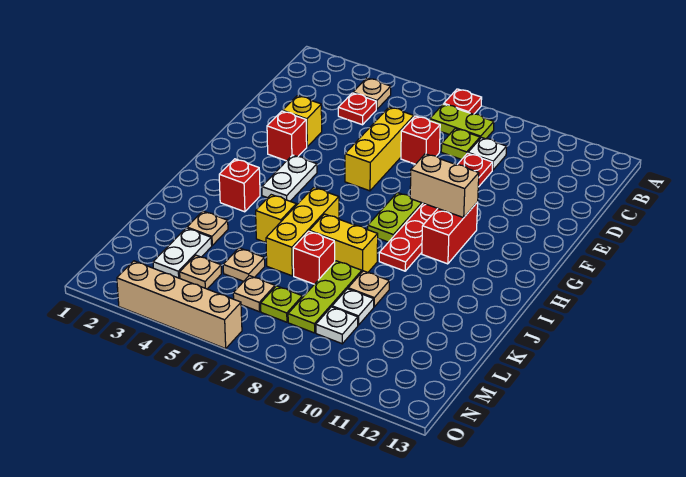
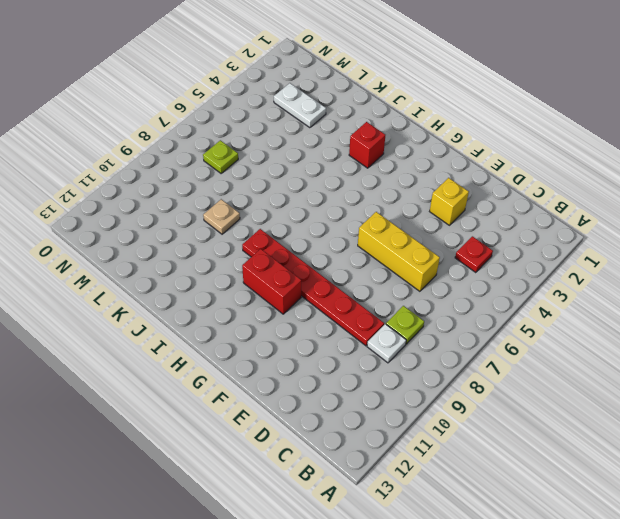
none -> red plate A7 level 1
none -> tan plate B4 level 1
none -> lime plate B7:B8 level 1
none -> red brick D7 level 1

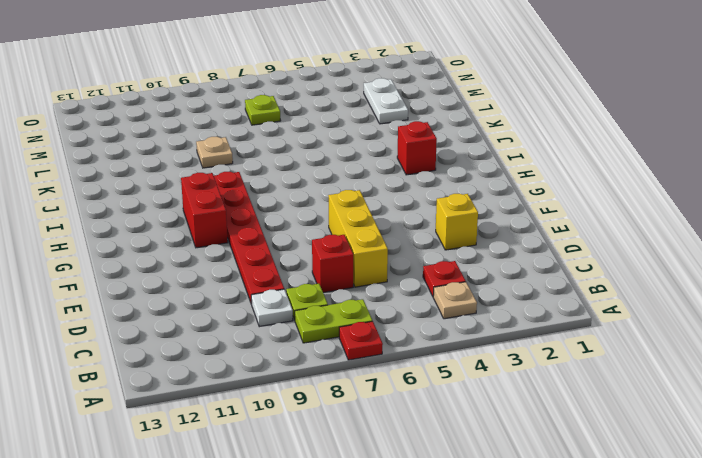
none -> red brick F3 level 1
none -> white plate G4:H4 level 1
none -> lime plate G8:H8 level 1
none -> yellow brick I6:K6 level 1

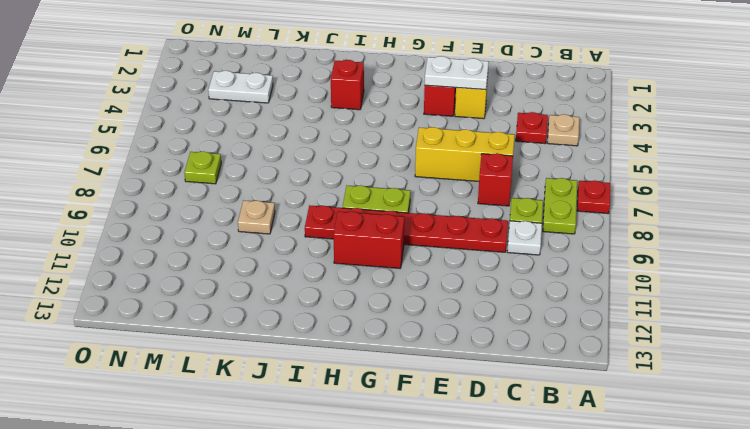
white plate E3:F3 level 2 -> white plate G4:H4 level 1
none -> yellow brick I6:K6 level 1
none -> yellow brick J5 level 1
none -> yellow brick J7:J8 level 1
none -> tan plate K3 level 1

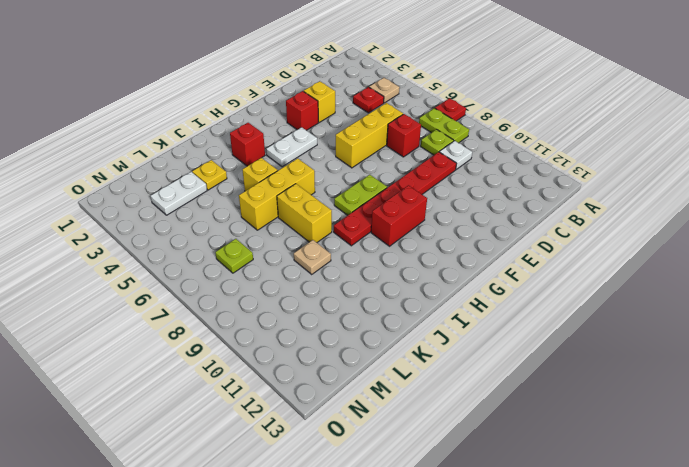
yellow plate K3 level 1 -> tan plate K3 level 1
none -> red brick K7 level 1
none -> lime plate K8:M8 level 1
none -> tan plate L5 level 1
none -> white plate L9 level 1

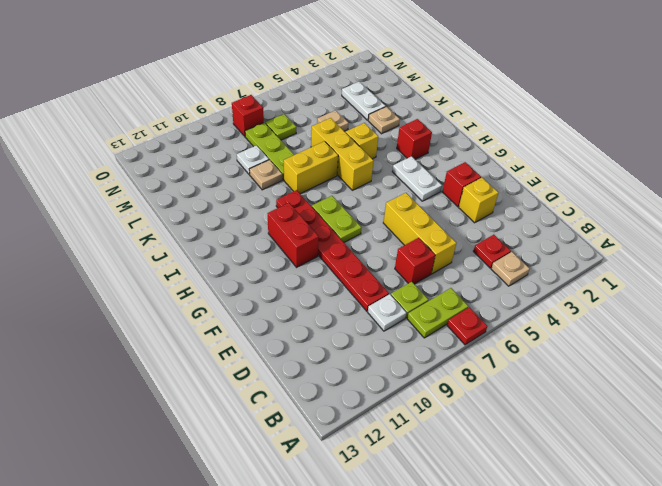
red brick N8 level 1 -> red brick K7 level 1
none -> tan plate M4 level 1
none -> tan plate M6 level 1
none -> white plate M9 level 1
none -> tan brick O3:O6 level 1

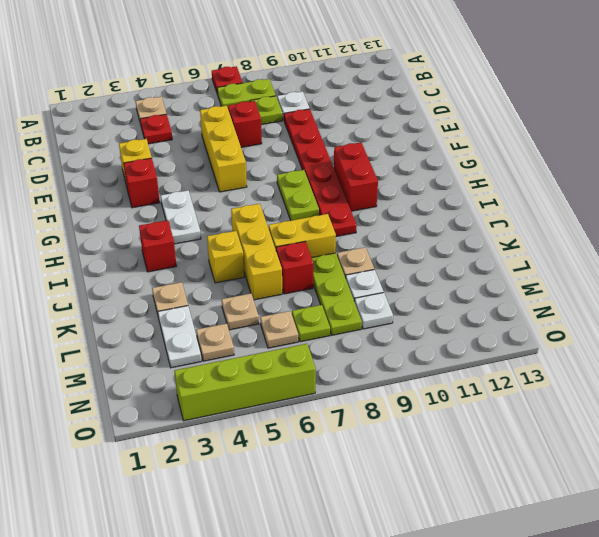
lime brick O3:O6 level 1 -> tan brick O3:O6 level 1
none -> tan brick G9:G10 level 2

